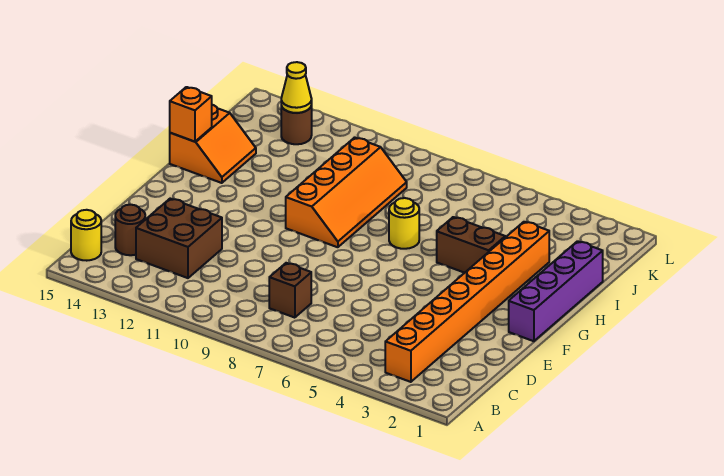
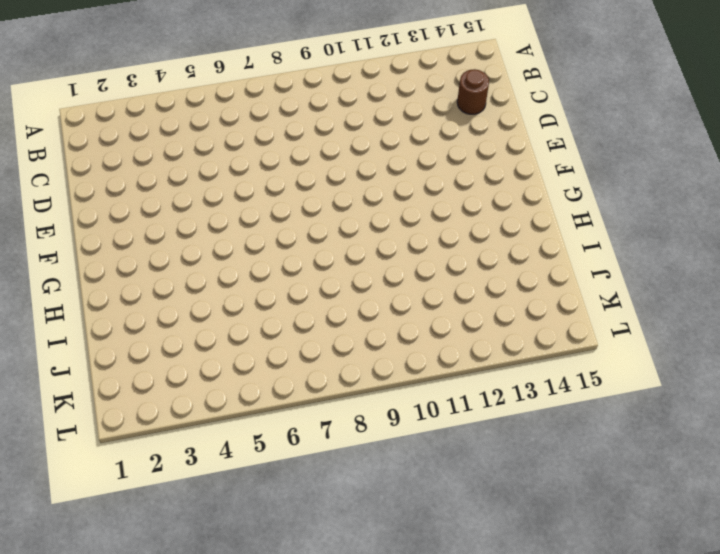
none -> orange brick B3:I3 level 1
none -> yellow round brick B15 level 1
none -> brown brick C8 level 1

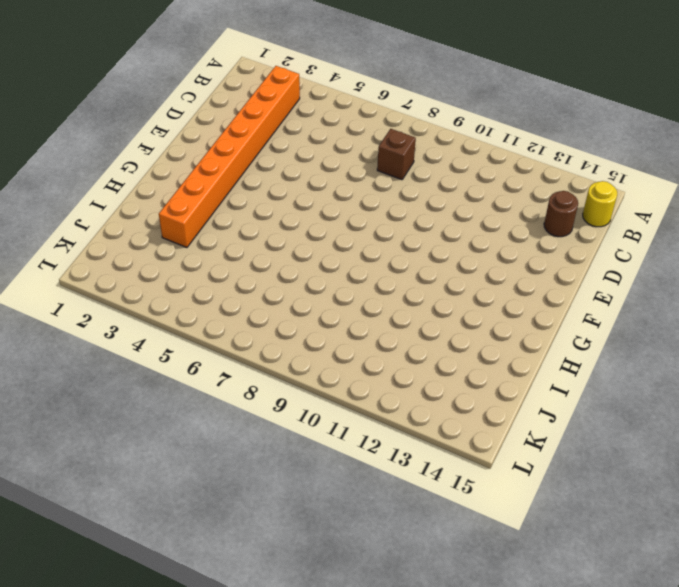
none -> brown brick C12:D13 level 1
none -> purple brick F1:I1 level 1
none -> orange slope G9:J10 level 1 top 10

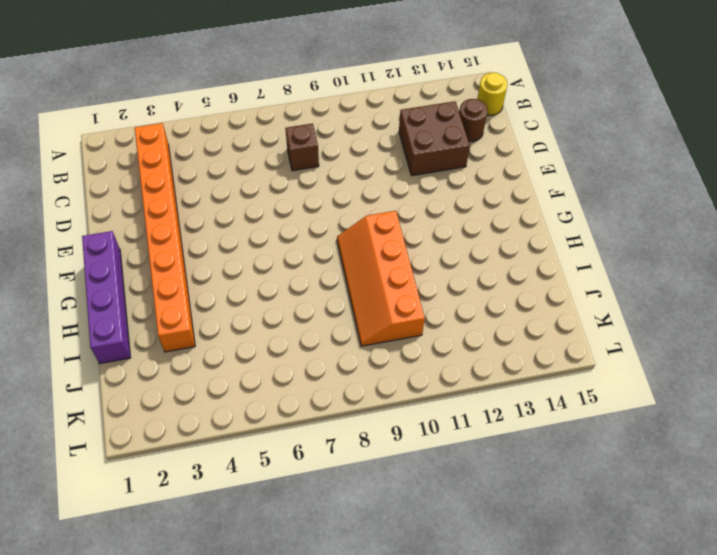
none -> brown brick H4:H5 level 1
none -> yellow round brick H7 level 1
none -> orange slope H14:I15 level 1 top 15

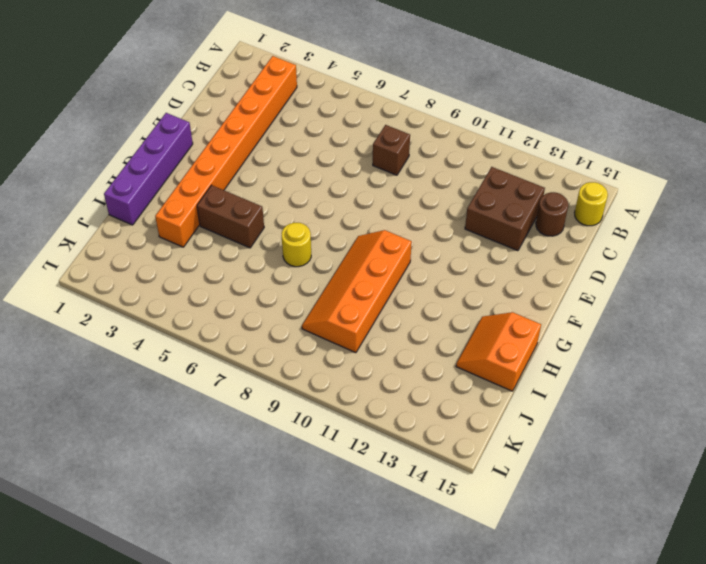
none -> brown round brick K13 level 1
none -> orange brick H15 level 2
none -> yellow cone K13 level 2

